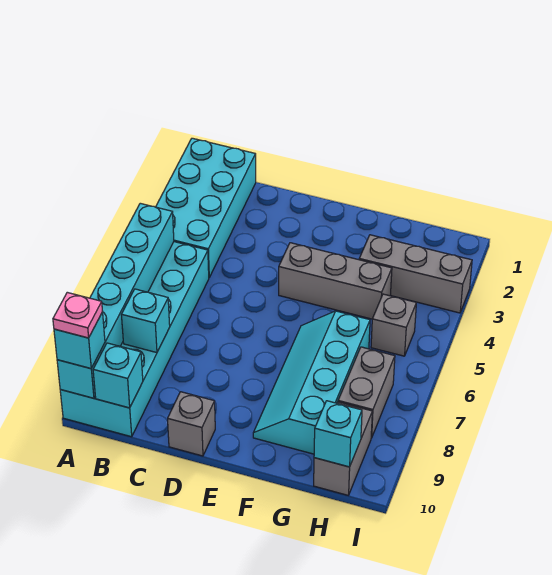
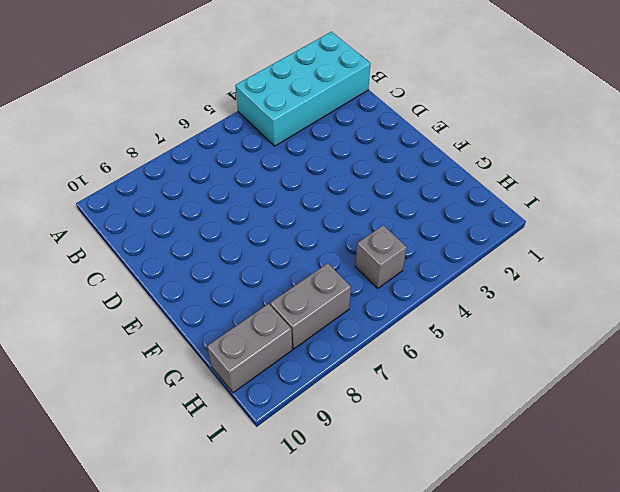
none -> cyan brick A5:B10 level 1
none -> grey brick D10 level 1
none -> grey brick E4:G4 level 1

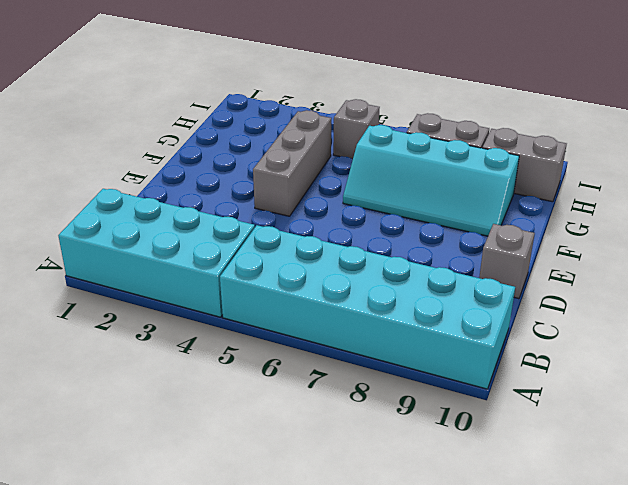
none -> grey brick G3:I3 level 1
none -> cyan brick A5:A10 level 2
none -> cyan brick B8 level 2

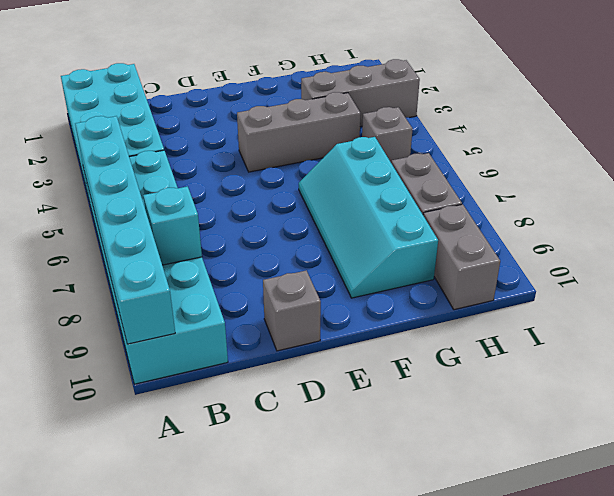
none -> cyan brick B10 level 2
none -> cyan brick H10 level 2
none -> cyan brick A10 level 3

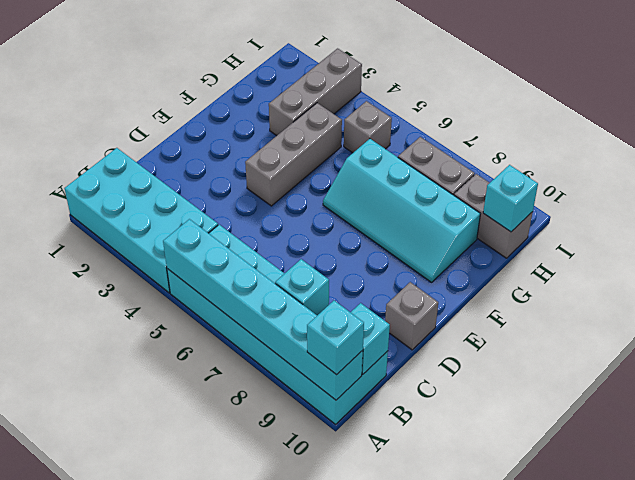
none -> pink plate A10 level 4

